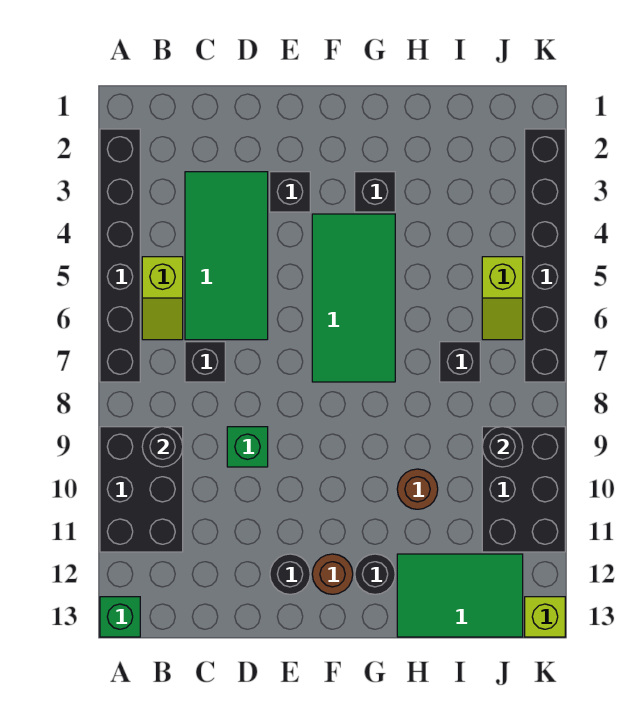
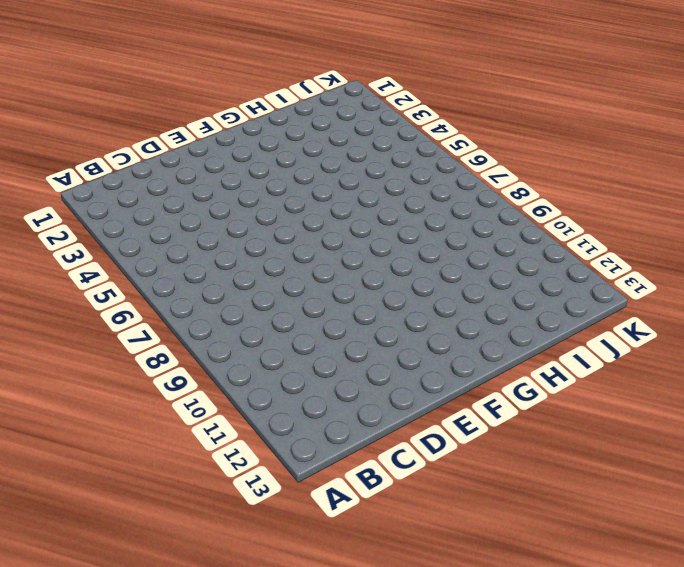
none -> black brick A2:A7 level 1
none -> black brick A9:B11 level 1
none -> green brick A13 level 1

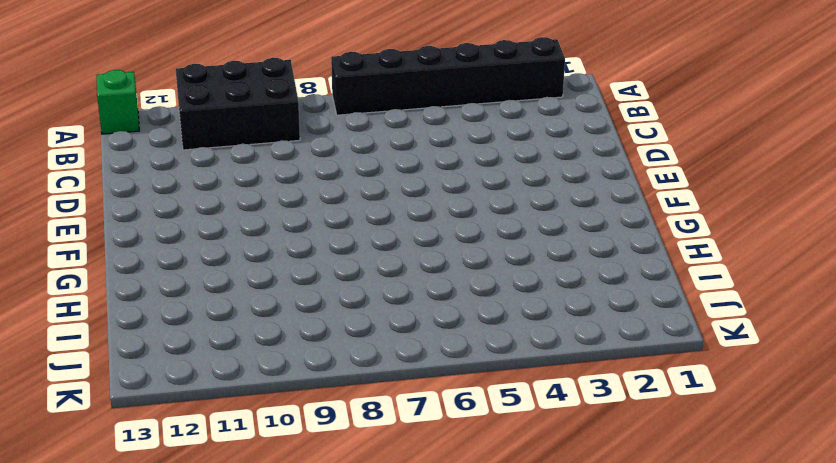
none -> lime slope B5:B6 level 1 top 5
none -> green tile C3:D6 level 1
none -> black brick C7 level 1

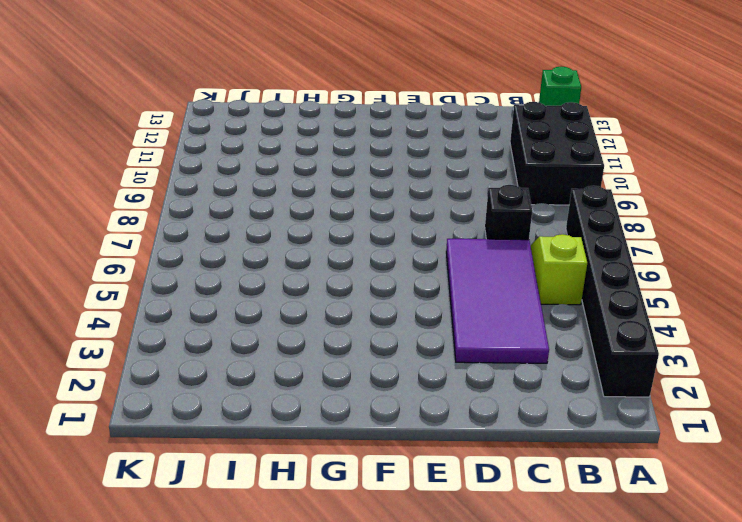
purple tile C3:D6 level 1 -> green tile C3:D6 level 1
none -> green brick D9 level 1
none -> black brick E3 level 1
none -> black round brick E12 level 1

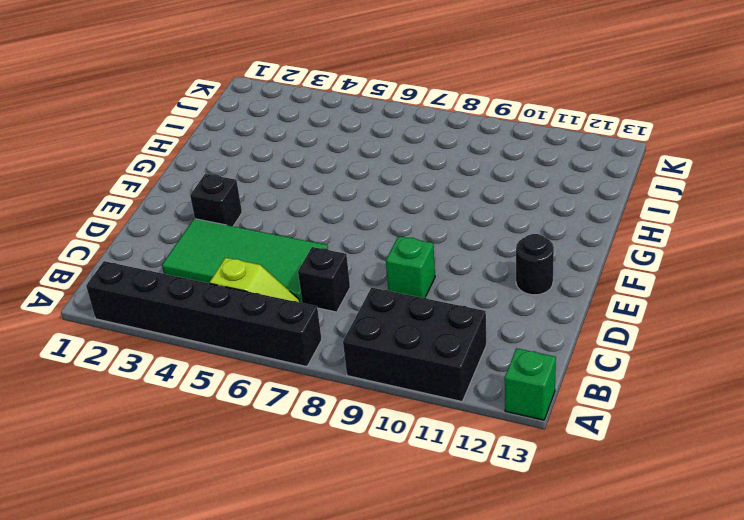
none -> green tile F4:G7 level 1
none -> brown round brick F12 level 1
none -> black brick G3 level 1

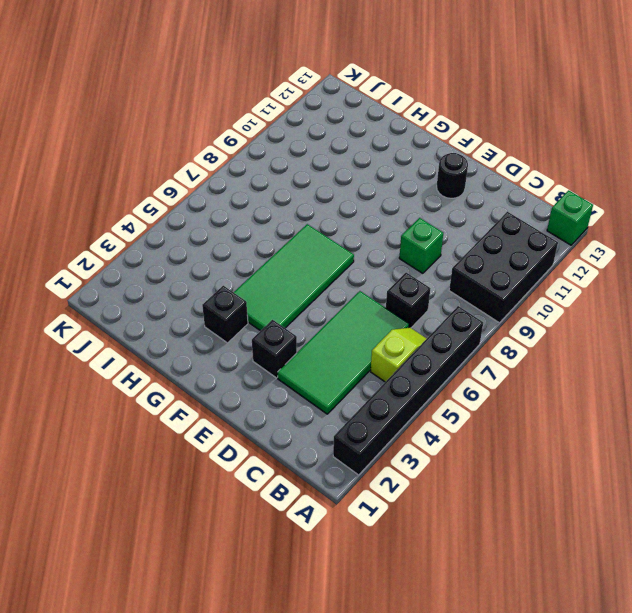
none -> brown round brick F12 level 1
none -> black round brick G12 level 1
none -> brown round brick H10 level 1

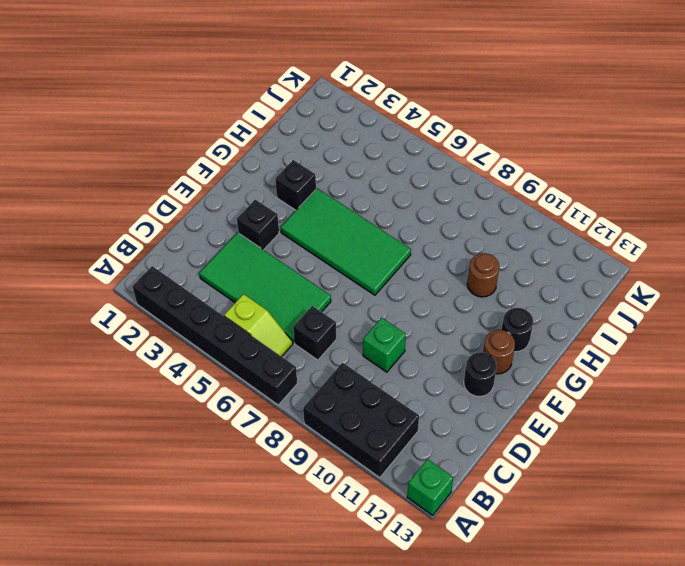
none -> green tile H12:J13 level 1
none -> black brick I7 level 1
none -> lime slope J5:J6 level 1 top 5

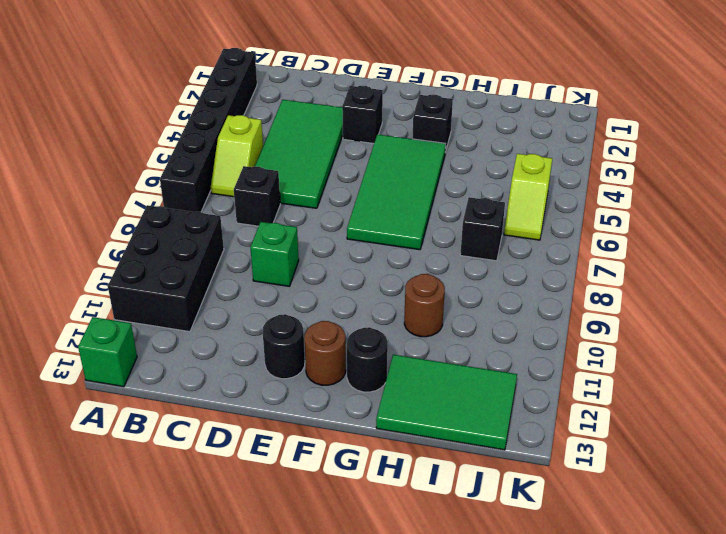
none -> black brick J9:K11 level 1
none -> black brick K2:K7 level 1
none -> lime brick K13 level 1

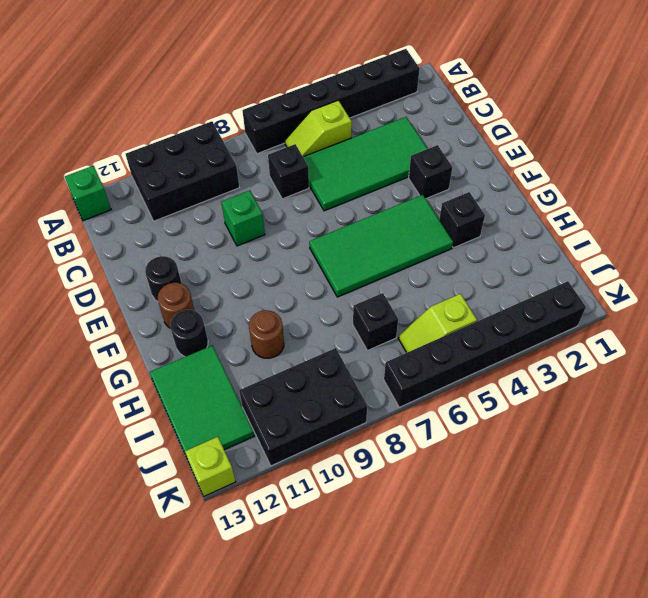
none -> black round brick B9 level 2
none -> black round brick J9 level 2

